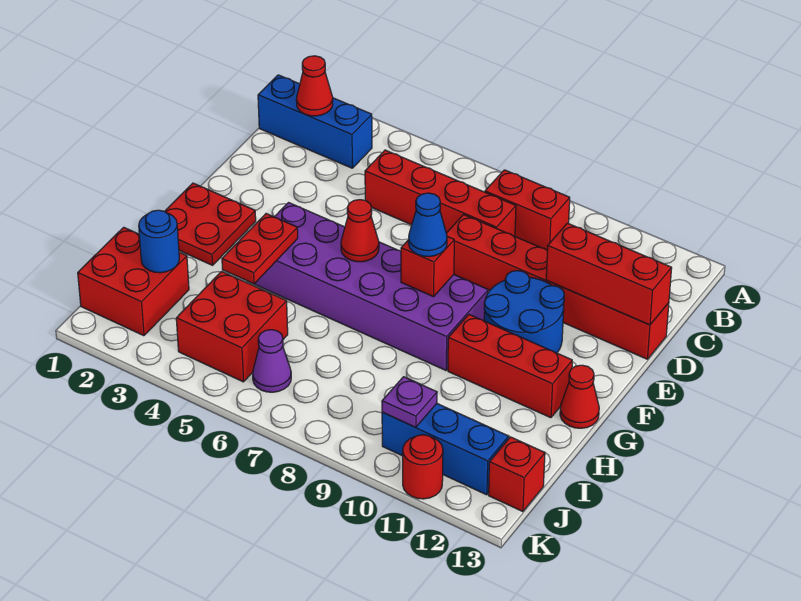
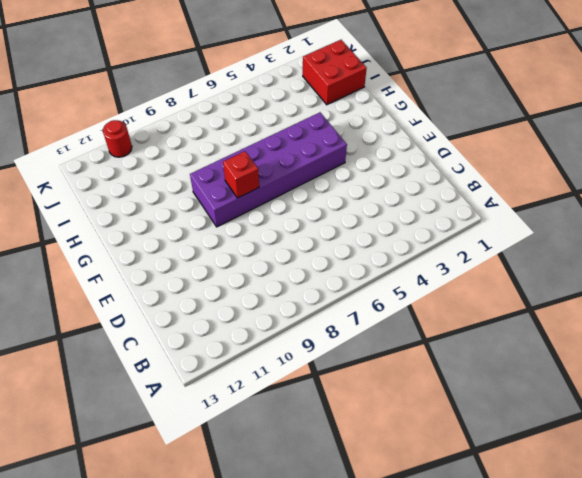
none -> blue brick B1:B3 level 1
none -> red brick B8:B9 level 1
none -> red brick C5:C8 level 1

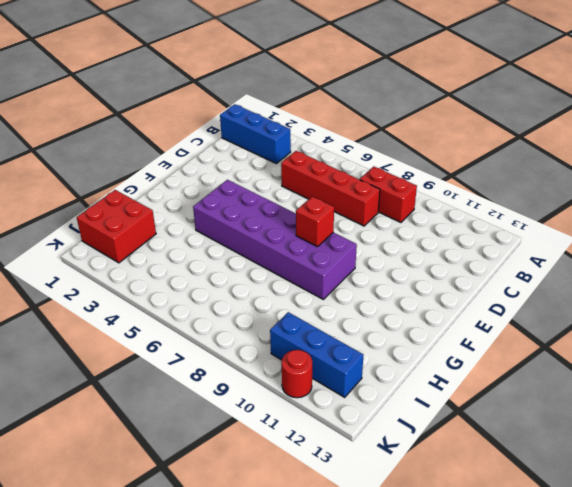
none -> red brick D8:D13 level 1
none -> blue round brick E10:F11 level 1
none -> red plate F1:G2 level 1

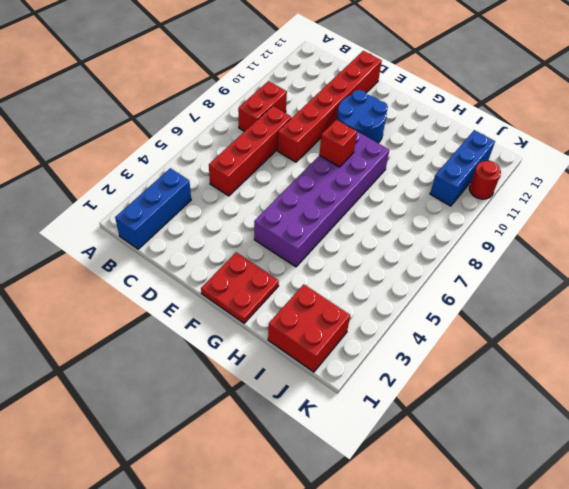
none -> red brick G10:G12 level 1
none -> red cone G13 level 1
none -> red brick I4:J5 level 1

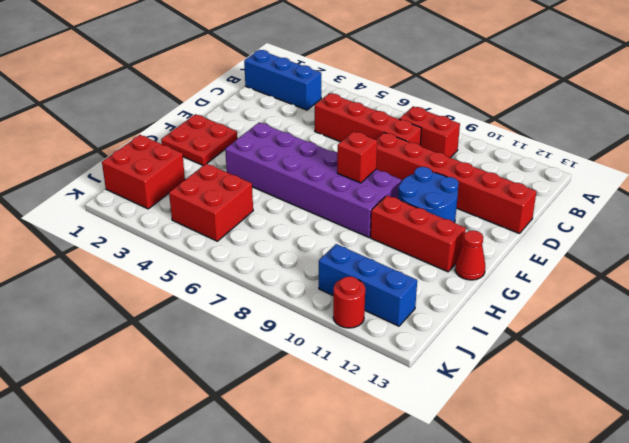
none -> purple cone J6 level 1
none -> red brick J13 level 1
none -> red cone B2 level 2

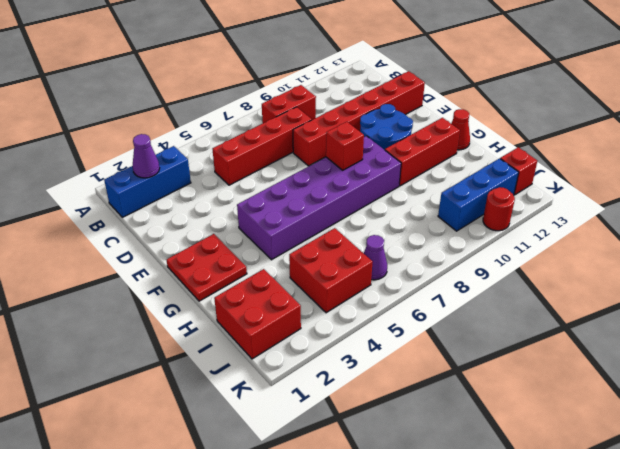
purple cone B2 level 2 -> red cone B2 level 2
none -> red brick D11:D13 level 2
none -> red cone F6 level 2
none -> red plate G4:H4 level 2

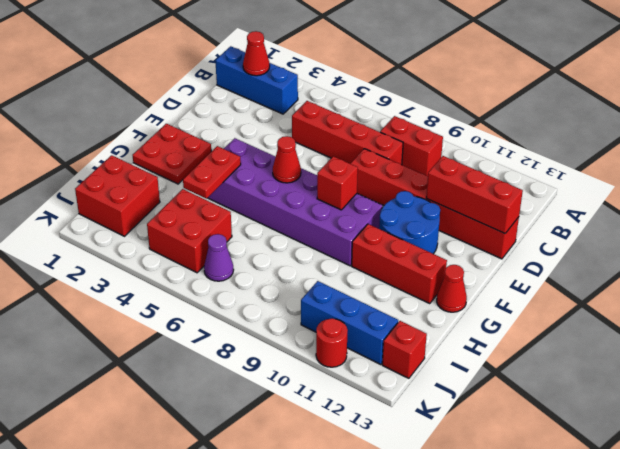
none -> blue round brick I2 level 2
none -> purple plate J10 level 2
none -> blue cone F8 level 3

